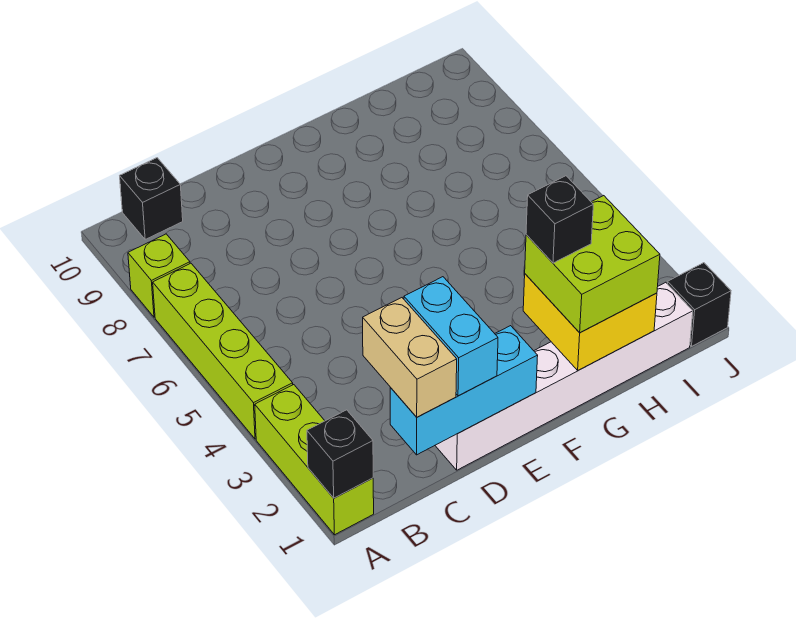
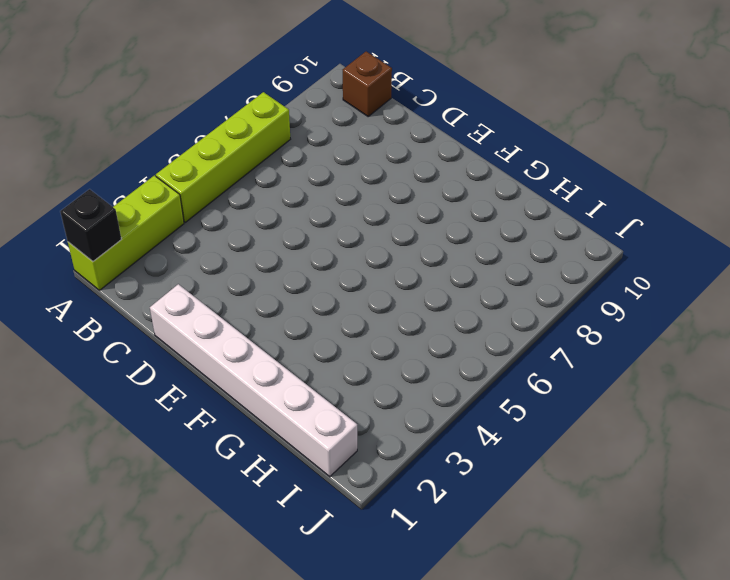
brown brick B10 level 1 -> black brick B10 level 1
none -> lime brick A8 level 1
none -> black brick J1 level 1
none -> cyan brick C1:E1 level 2

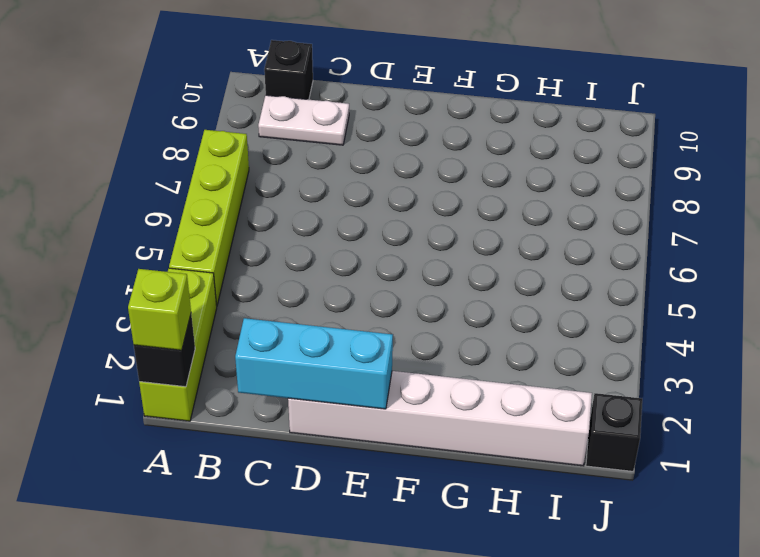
lime brick A1 level 3 -> lime brick A8 level 1
white plate B9:C9 level 1 -> none
none -> yellow brick G1:H2 level 2
none -> tan brick C1:C2 level 3
none -> cyan brick D1:D2 level 3

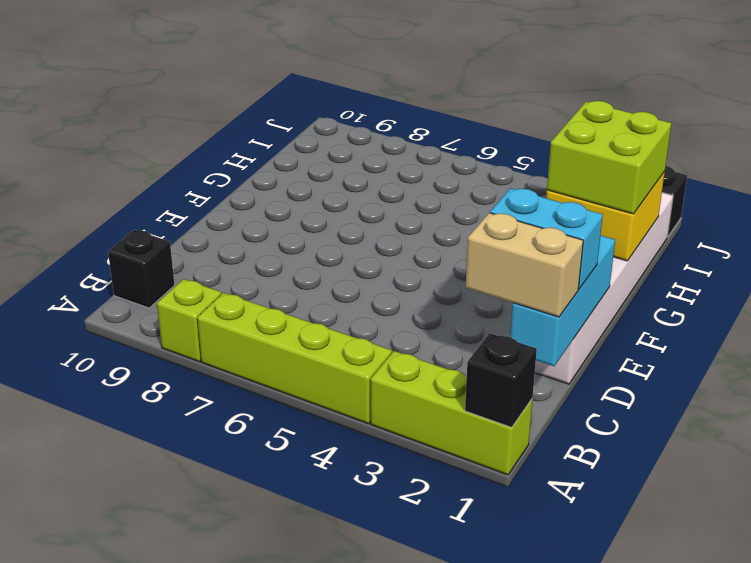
none -> black brick G2 level 4

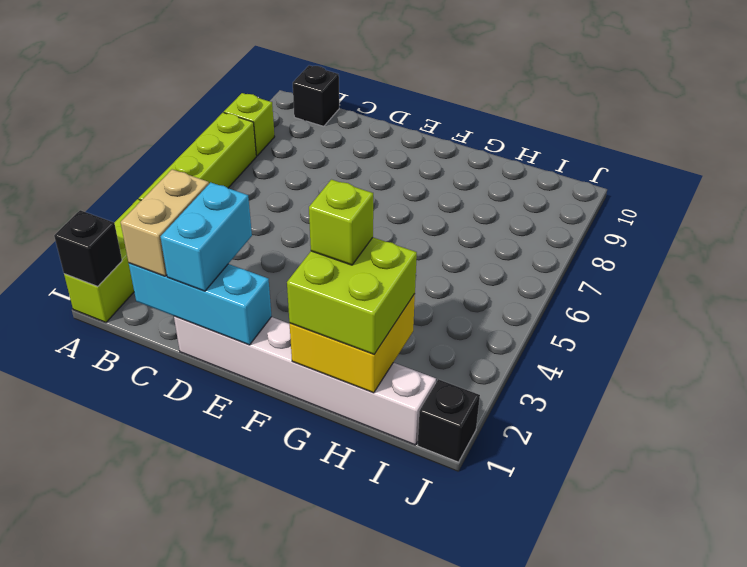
lime brick G2 level 4 -> black brick G2 level 4

